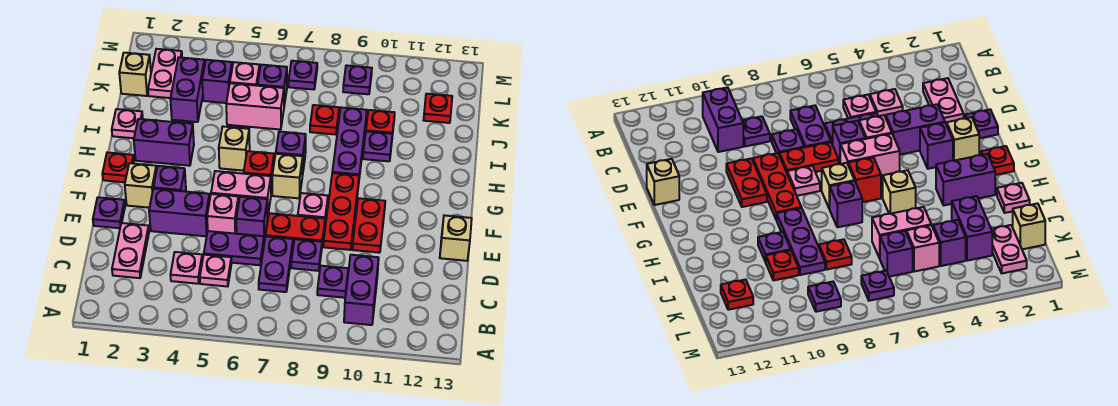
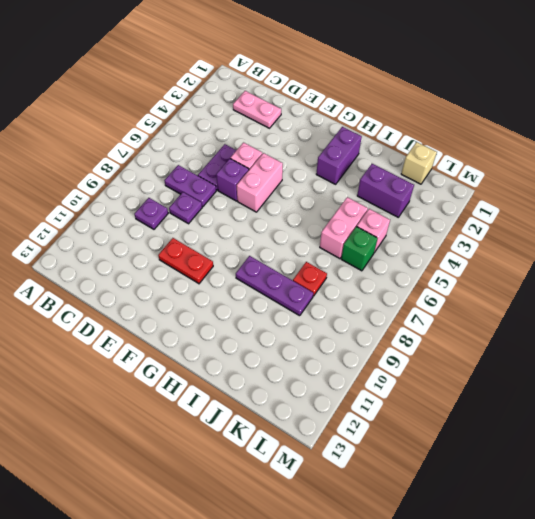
green brick K6 level 1 -> purple brick K6 level 1
none -> purple brick B10:C10 level 1
none -> pink plate C4 level 1
none -> pink plate C5 level 1
none -> purple plate E1 level 1

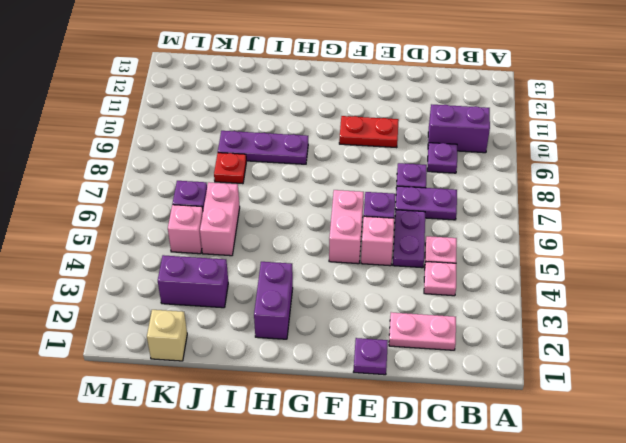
none -> purple brick E3:E4 level 1
none -> red plate E7:E8 level 1
none -> red plate E9:G9 level 1
none -> tan brick E13 level 1

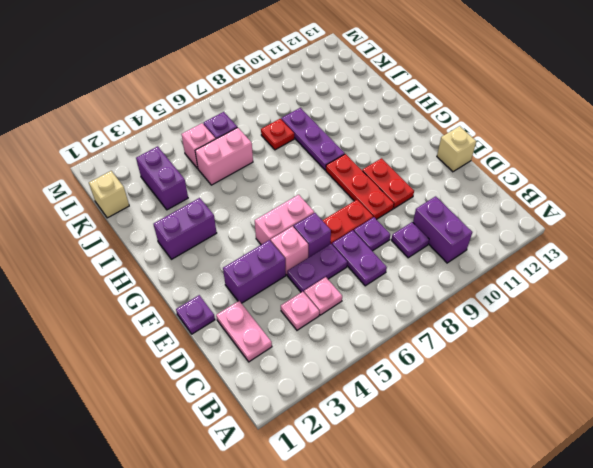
none -> tan brick F2 level 1
none -> purple brick F3 level 1
none -> pink plate F8 level 1
none -> red plate G1 level 1

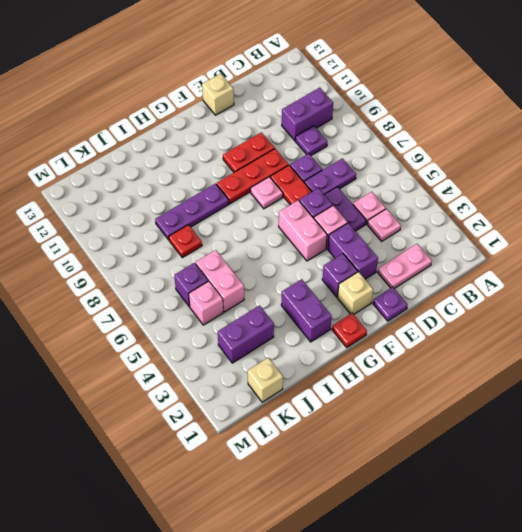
none -> red brick G6 level 1
none -> tan brick G7 level 1
none -> tan brick H5 level 1
none -> purple brick H7 level 1

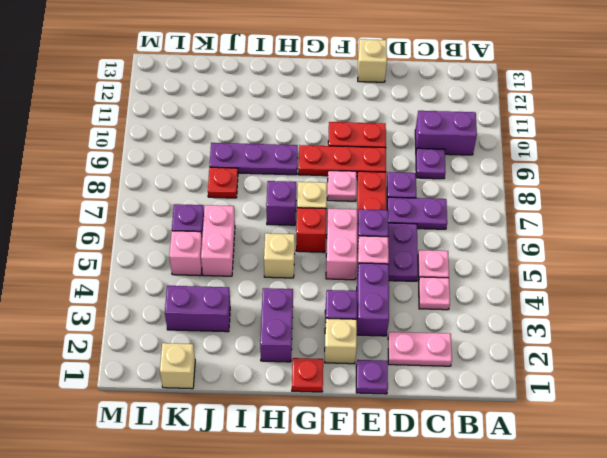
none -> pink plate I1 level 1
none -> purple plate I10 level 1
none -> red plate J10 level 1
none -> pink plate K2:L2 level 1

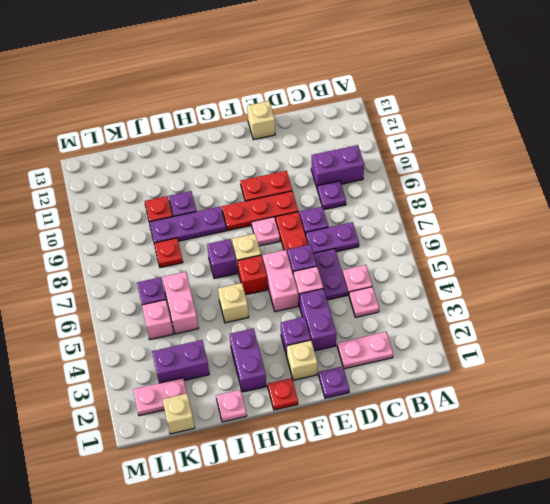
none -> purple brick K4 level 1
none -> red plate K12 level 1
none -> purple plate L7 level 1
none -> purple plate L9 level 1

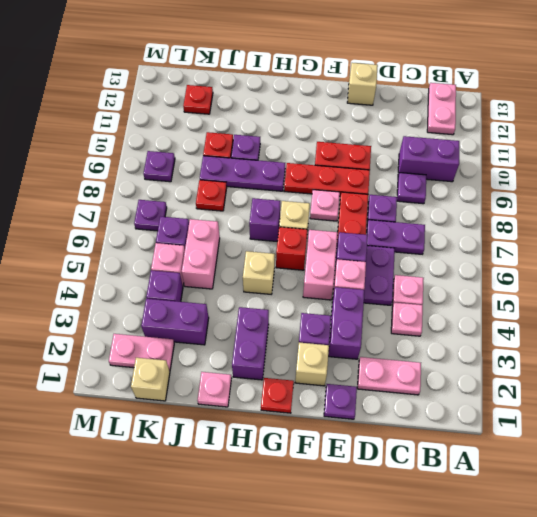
pink plate B12:B13 level 1 -> none

